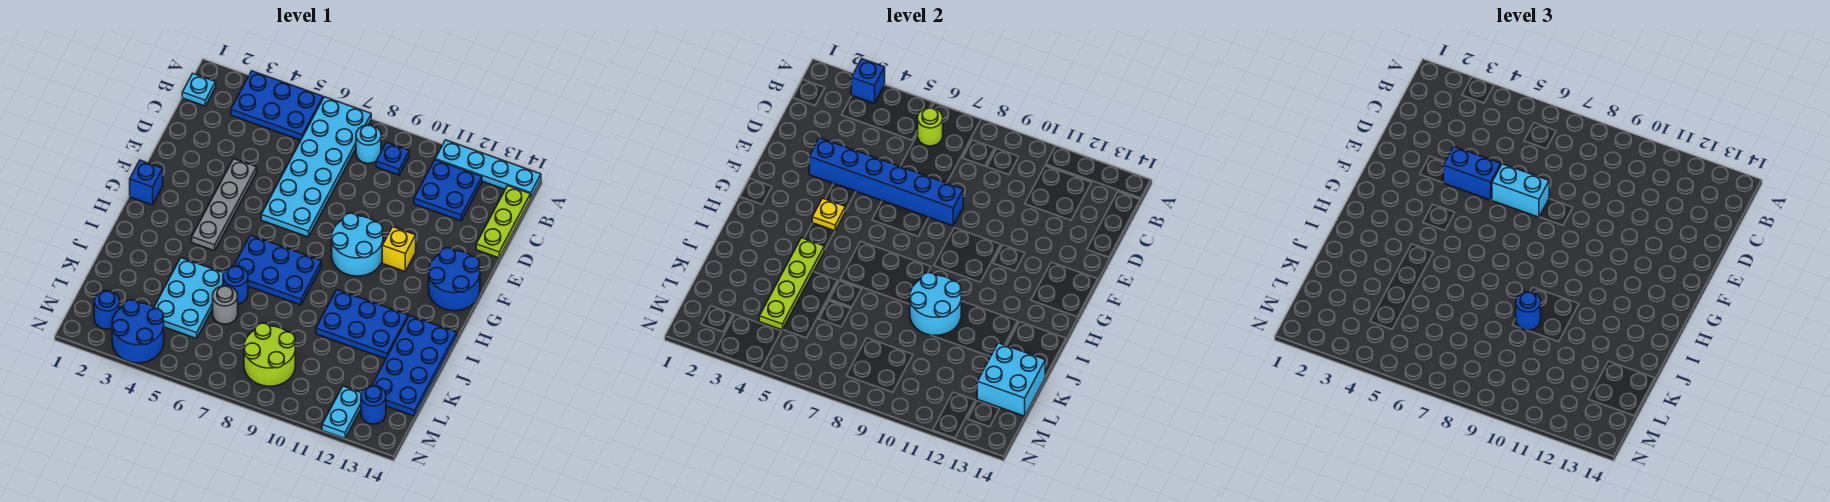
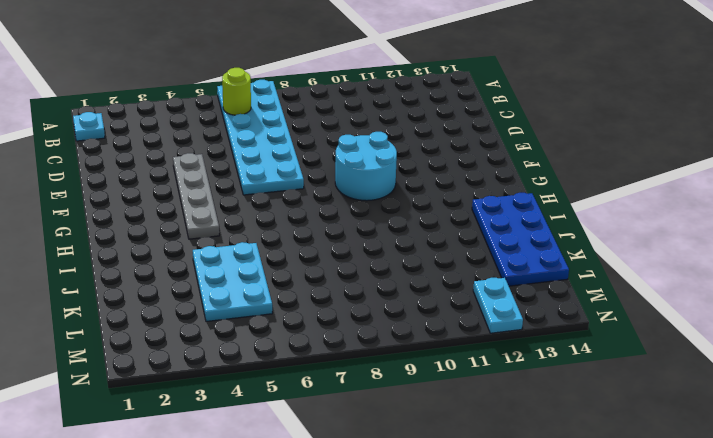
none -> blue plate A3:B5 level 1
none -> cyan plate A11:A14 level 1
none -> cyan round brick B8 level 1
none -> blue plate B9 level 1

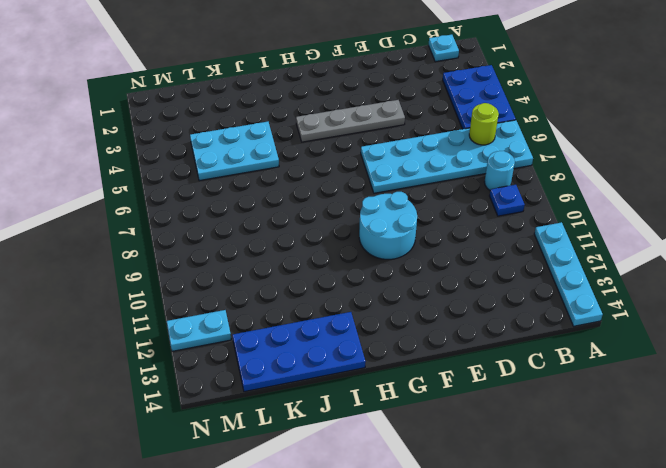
none -> blue plate B11:C12 level 1
none -> lime plate B14:D14 level 1
none -> yellow brick F11 level 1
none -> blue round brick F13:G14 level 1

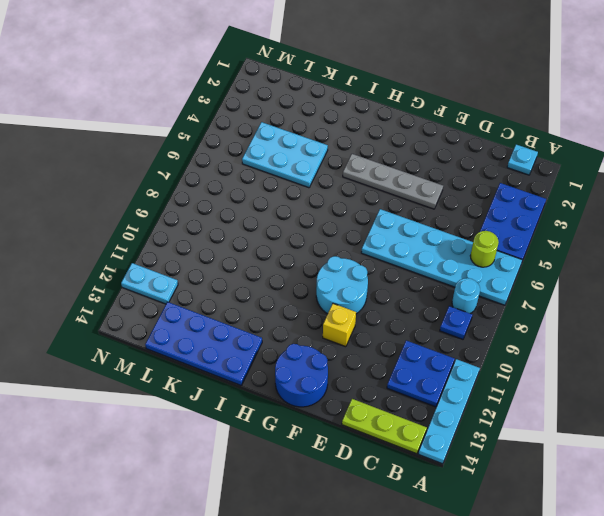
none -> blue brick G1 level 1
none -> blue plate H6:I8 level 1
none -> blue plate I10:J12 level 1
none -> blue round brick J6 level 1

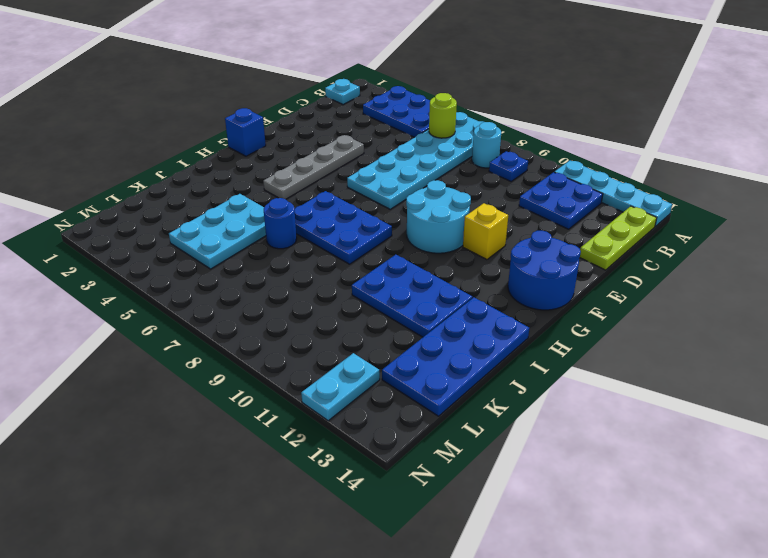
none -> grey round brick K6 level 1
none -> lime round brick L8:M9 level 1
none -> blue round brick M2 level 1
none -> blue round brick M3:N4 level 1

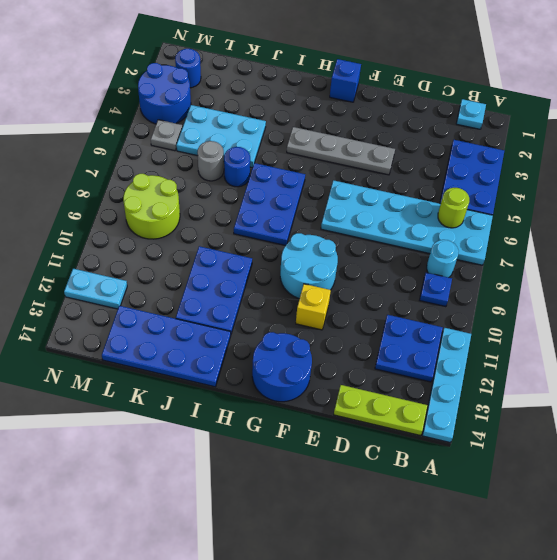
grey plate M5 level 1 -> none
none -> blue round brick M13 level 1
none -> blue brick A3 level 2
none -> blue brick E3:E8 level 2
none -> yellow plate G4 level 2

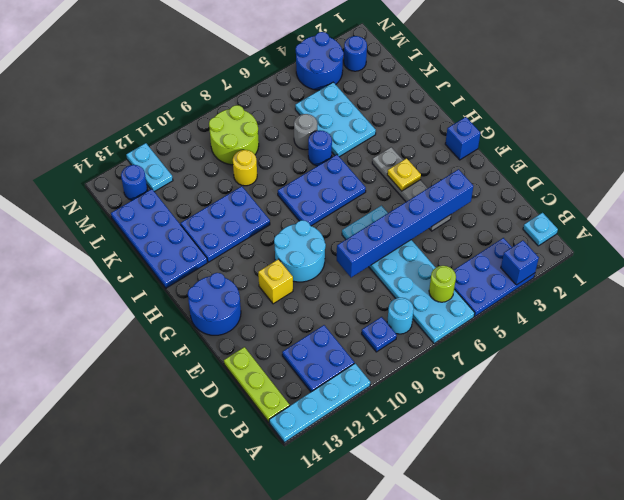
yellow round brick K9 level 1 -> none
none -> lime plate I4:L4 level 2
none -> cyan round brick I9:J10 level 2
none -> cyan brick K13:L14 level 2
none -> blue brick E4:E5 level 3

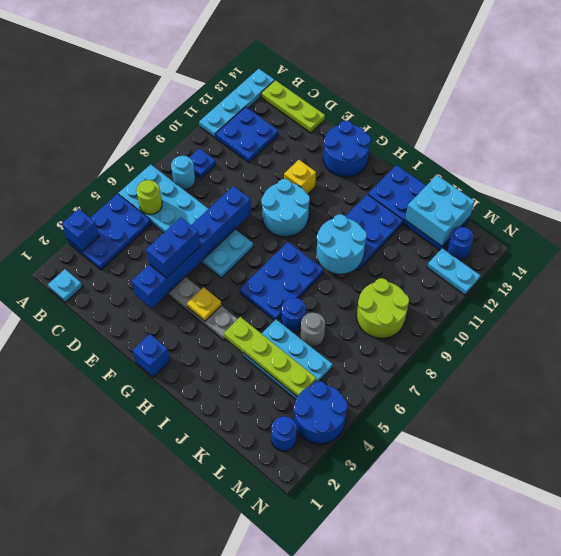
none -> cyan brick E6:E7 level 3
none -> blue round brick J9 level 3

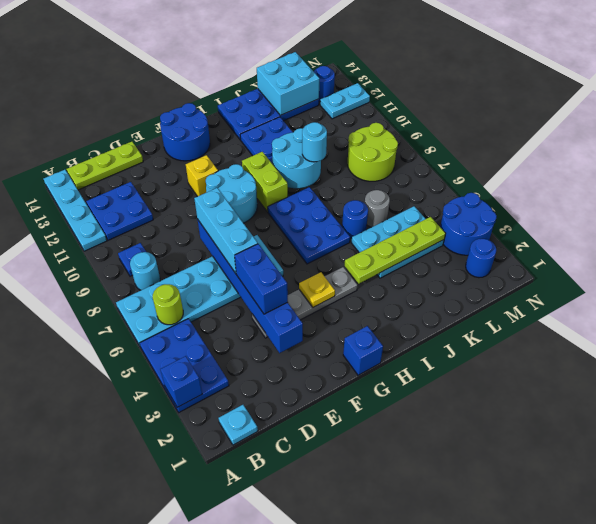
cyan brick E6:E8 level 3 -> cyan brick E6:E7 level 3
lime brick H9:H10 level 1 -> none
cyan round brick J9 level 3 -> blue round brick J9 level 3

